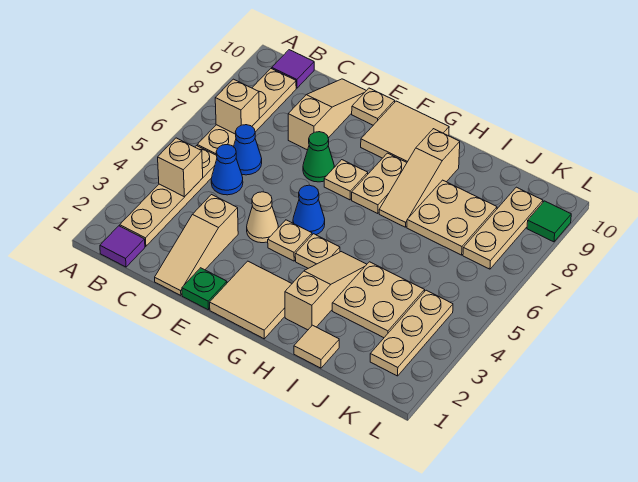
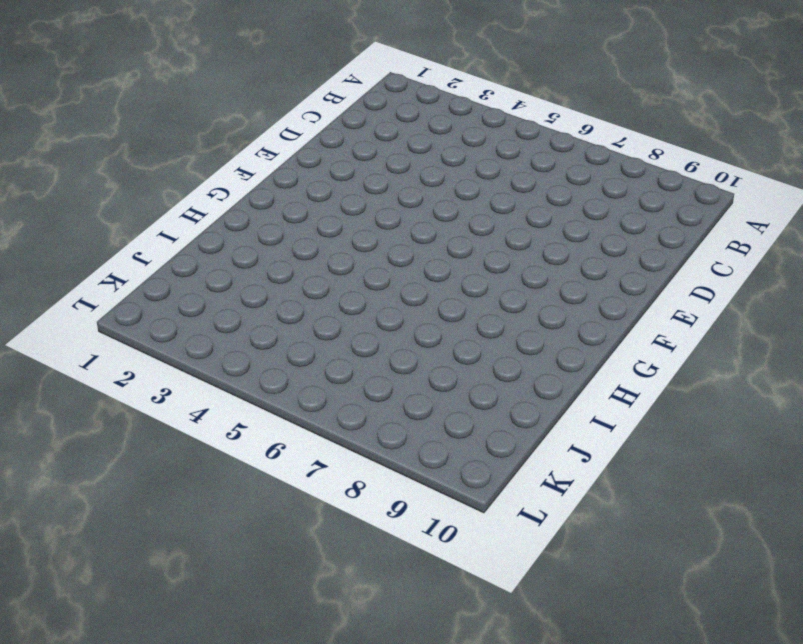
none -> purple tile B1 level 1
none -> tan plate B2:B5 level 1
none -> tan plate B6:B9 level 1

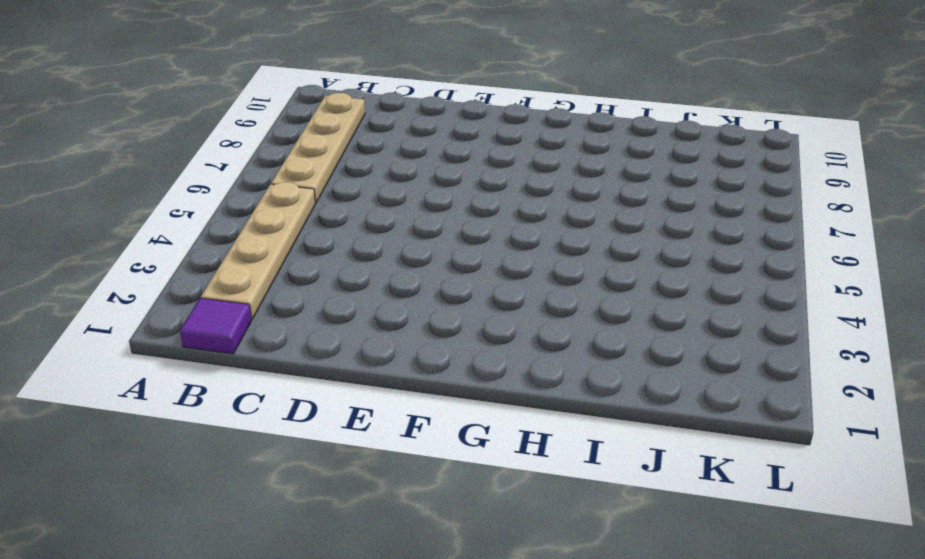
none -> purple tile B10 level 1
none -> blue cone C5 level 1
none -> blue cone C6 level 1

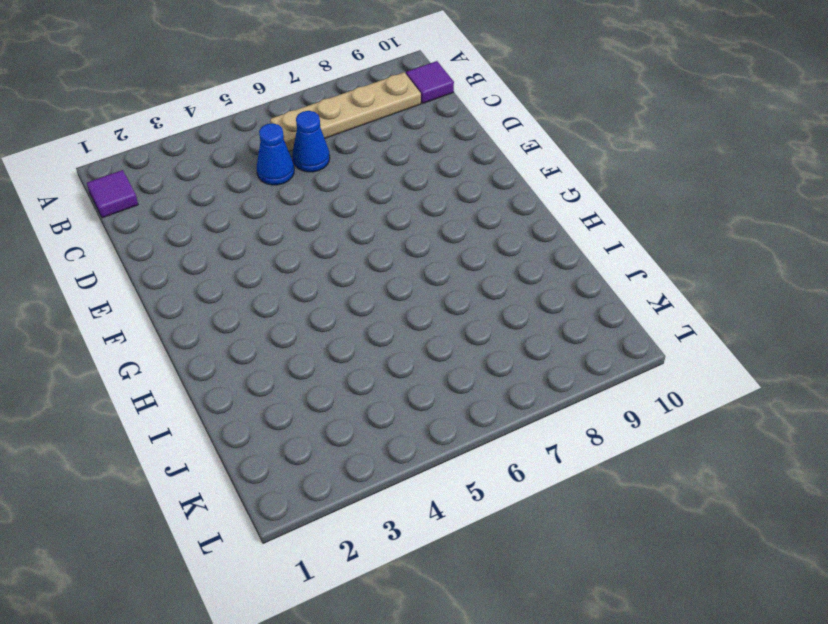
none -> tan plate B2:B5 level 1
none -> tan slope D1:D3 level 1 top 3
none -> tan slope D8:D10 level 1 top 8

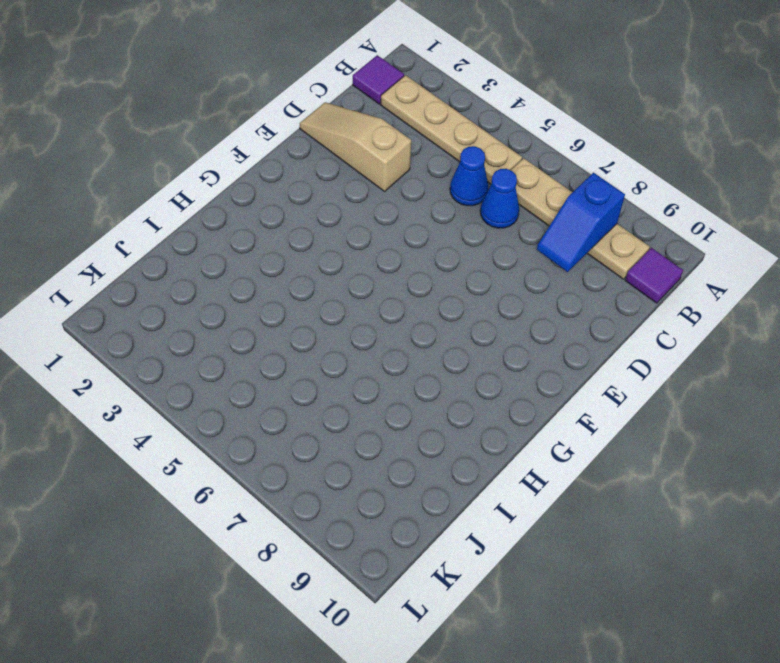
blue slope B8:C8 level 2 top B -> none
none -> tan slope D8:D10 level 1 top 8
none -> green plate E1 level 1
none -> tan cone E4 level 1

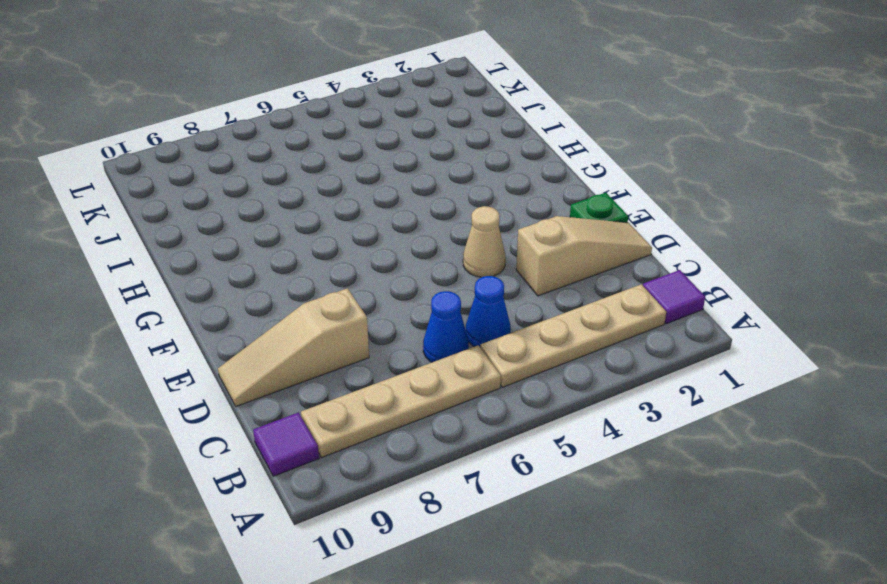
none -> green cone E7 level 1
none -> tan plate E10 level 1
none -> tan tile F1:G2 level 1

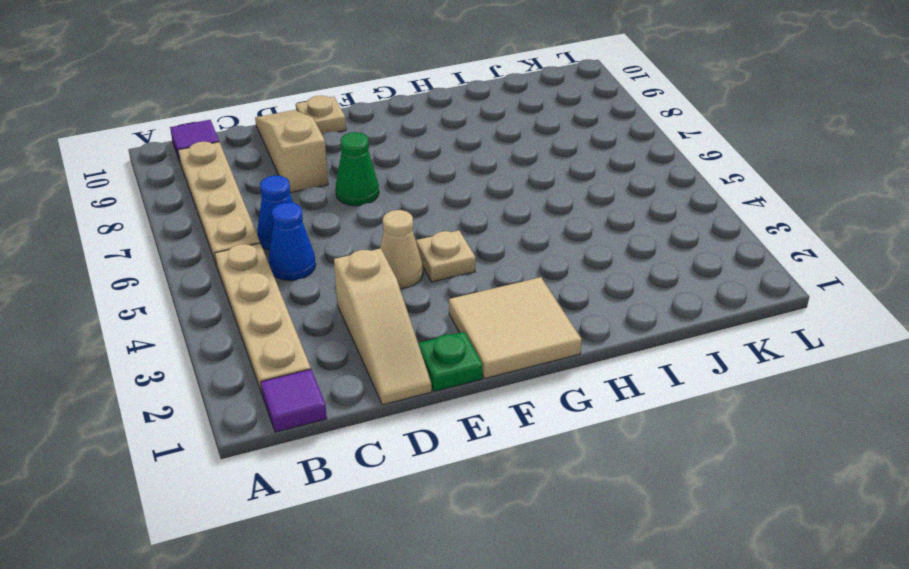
none -> blue cone F5 level 1
none -> tan plate F7 level 1
none -> tan tile F9:G10 level 1

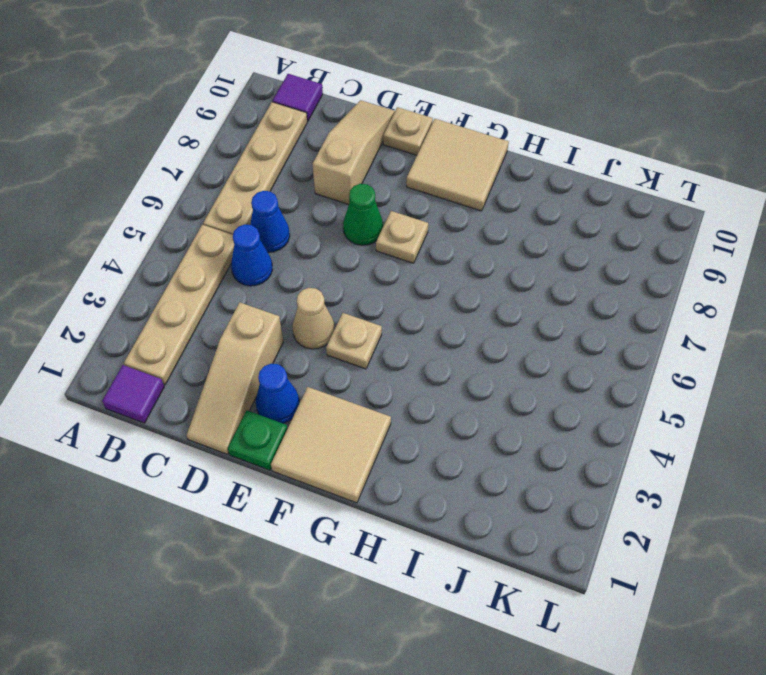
blue cone E2 level 1 -> blue cone F5 level 1
none -> tan plate G4 level 1
none -> tan plate G7:G8 level 1
none -> tan slope H2:H4 level 1 top 2

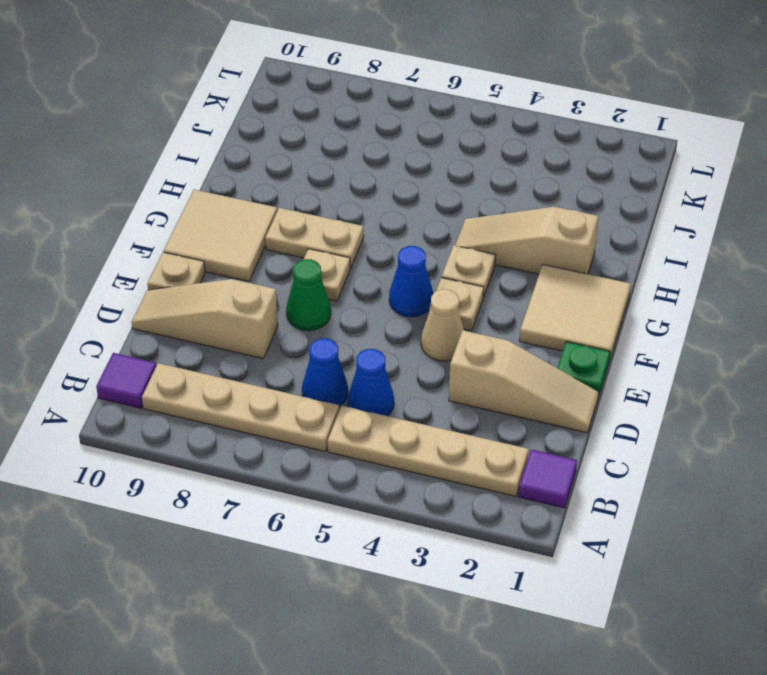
none -> tan slope H7:H9 level 1 top 9
none -> tan tile I1 level 1
none -> tan plate I3:J4 level 1

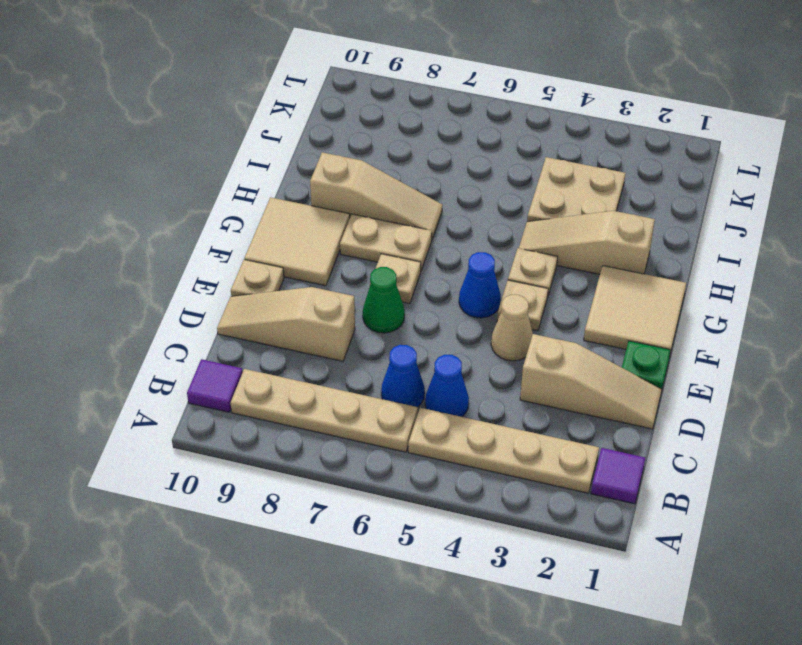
none -> tan tile I1 level 1
none -> tan plate I7:J8 level 1
none -> tan plate K2:K4 level 1

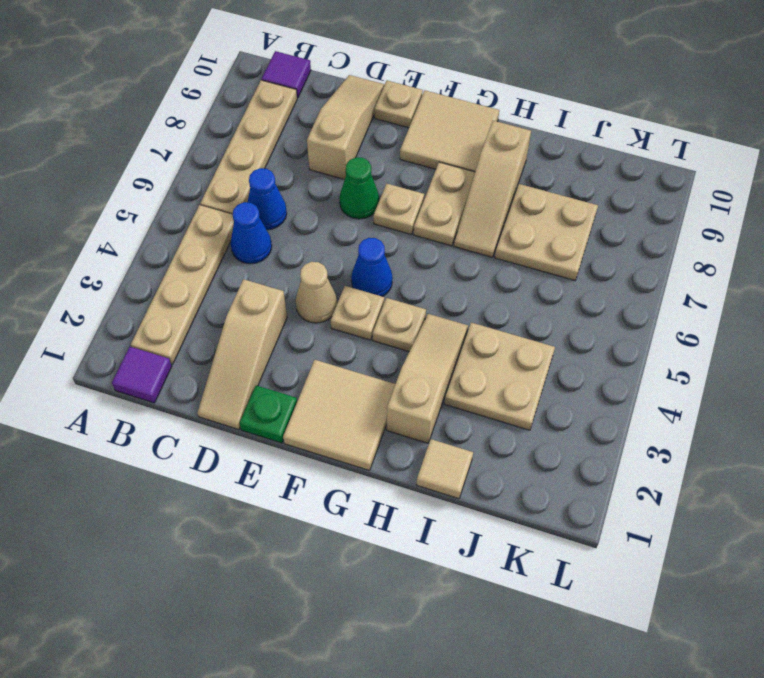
none -> tan plate K2:K4 level 1
none -> tan plate K7:K9 level 1
none -> green tile L9 level 1

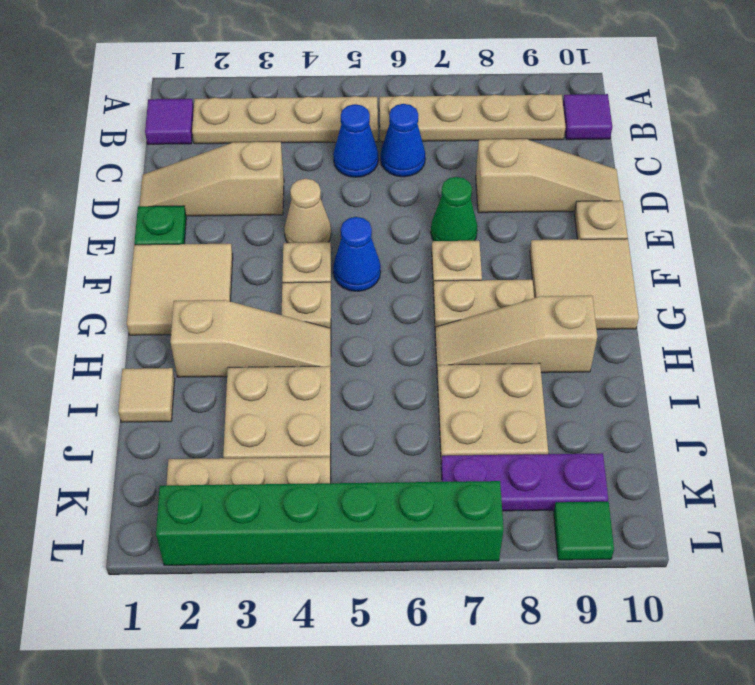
purple plate K7:K9 level 1 -> tan plate K7:K9 level 1
green brick L2:L7 level 1 -> none
none -> tan brick B4 level 2
none -> tan brick B7 level 2

